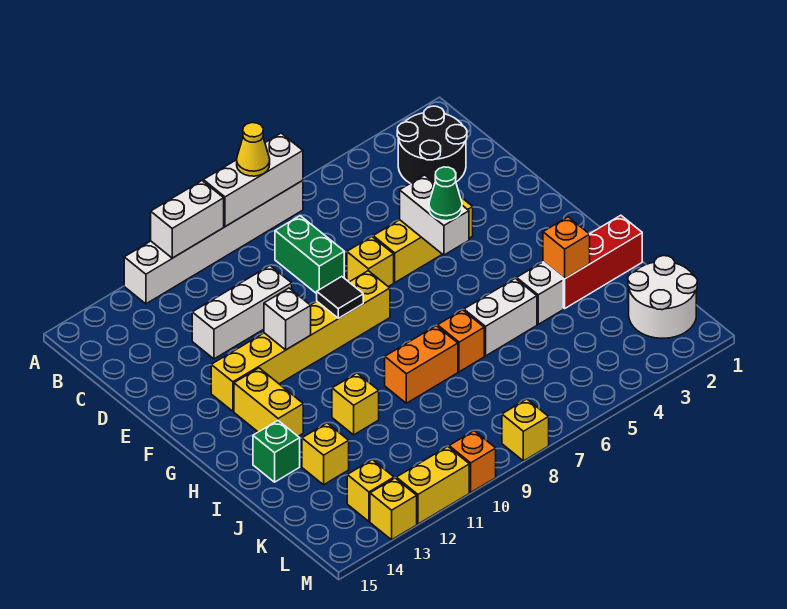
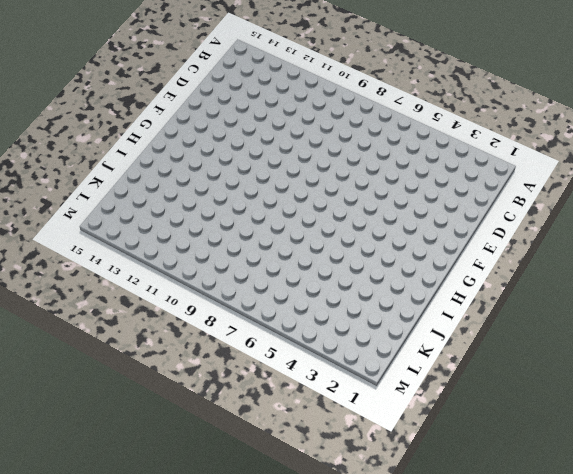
none -> white brick A7:A12 level 1
none -> black round brick B2:C3 level 1
none -> green brick C8:D8 level 1
none -> white brick D10:D12 level 1

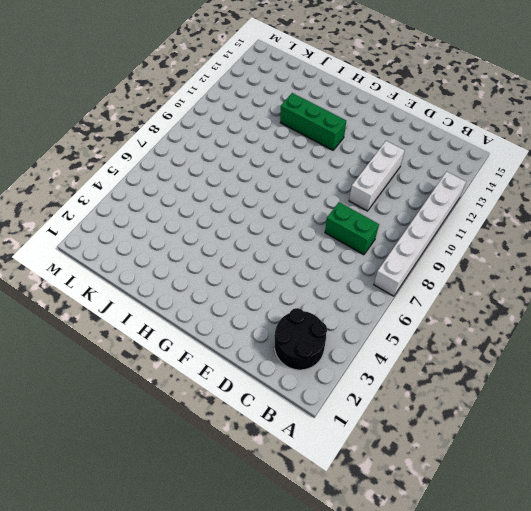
green brick G12:I12 level 1 -> none
none -> yellow brick E4:E6 level 1
none -> yellow brick E7 level 1
none -> yellow brick F8:F13 level 1
none -> yellow brick G13:H13 level 1

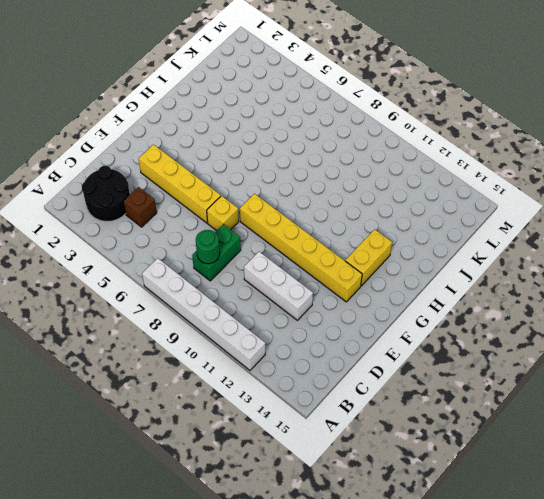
brown brick C4 level 1 -> none
green round brick C8 level 2 -> none
yellow brick E3:E6 level 1 -> yellow brick E4:E6 level 1
none -> red brick I1:I3 level 1
none -> white brick I4 level 1
none -> white brick I5:I6 level 1
none -> orange brick I7 level 1

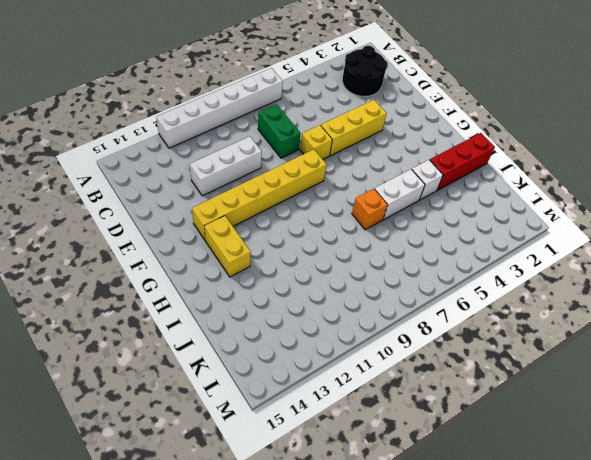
none -> orange brick I8:I9 level 1
none -> yellow brick I11 level 1
none -> green brick I14 level 1
none -> yellow brick J13 level 1

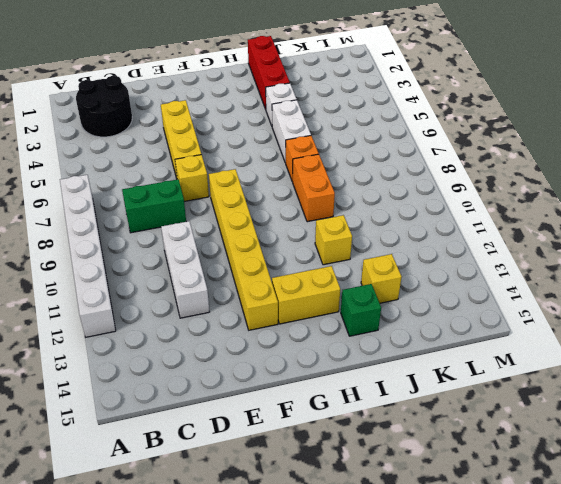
none -> white round brick K1:L2 level 1
none -> yellow brick L13 level 1
none -> yellow brick M8 level 1
none -> orange brick M10 level 1

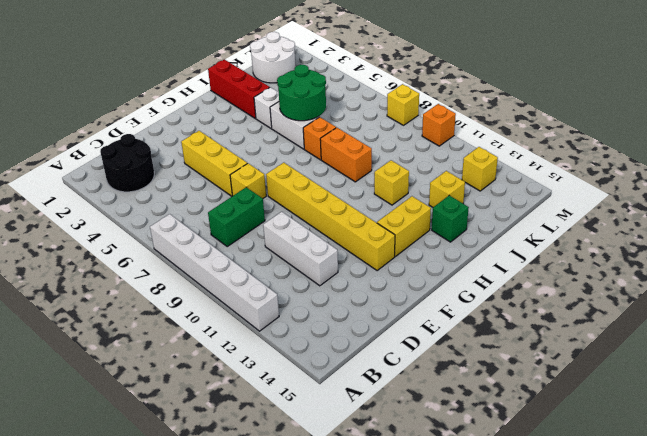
green round brick I5:J6 level 2 -> none
none -> yellow brick M11:M12 level 1
none -> yellow brick M13 level 1
none -> white brick A7:A9 level 2
none -> white brick A10:A11 level 2

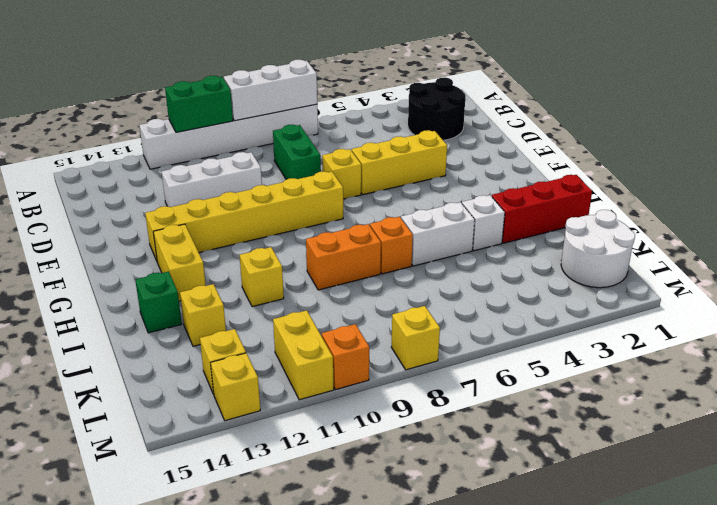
green brick A10:A11 level 2 -> white brick A10:A11 level 2
yellow brick L11:M11 level 1 -> yellow brick M11:M12 level 1
none -> white brick E5:F5 level 2
none -> black tile F9 level 2
none -> white brick F11 level 2
none -> orange brick I3 level 2

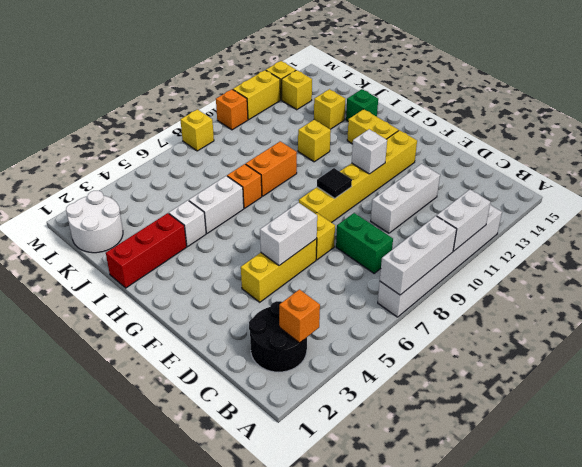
orange brick B3 level 2 -> orange brick I3 level 2
white brick E5:E6 level 2 -> white brick E5:F5 level 2
none -> yellow cone A8 level 3
none -> green cone F5 level 3

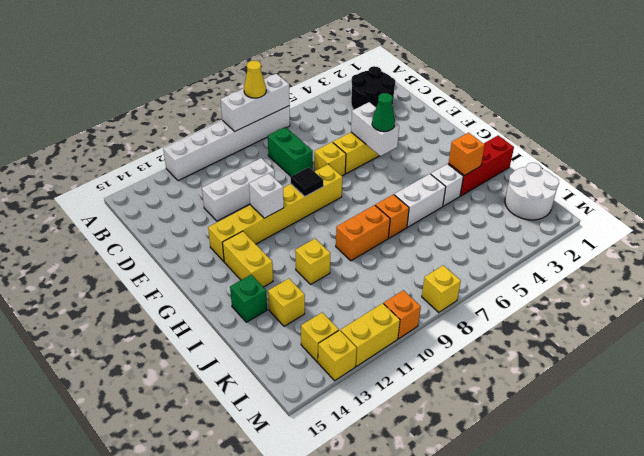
none -> white brick A10:A11 level 2

